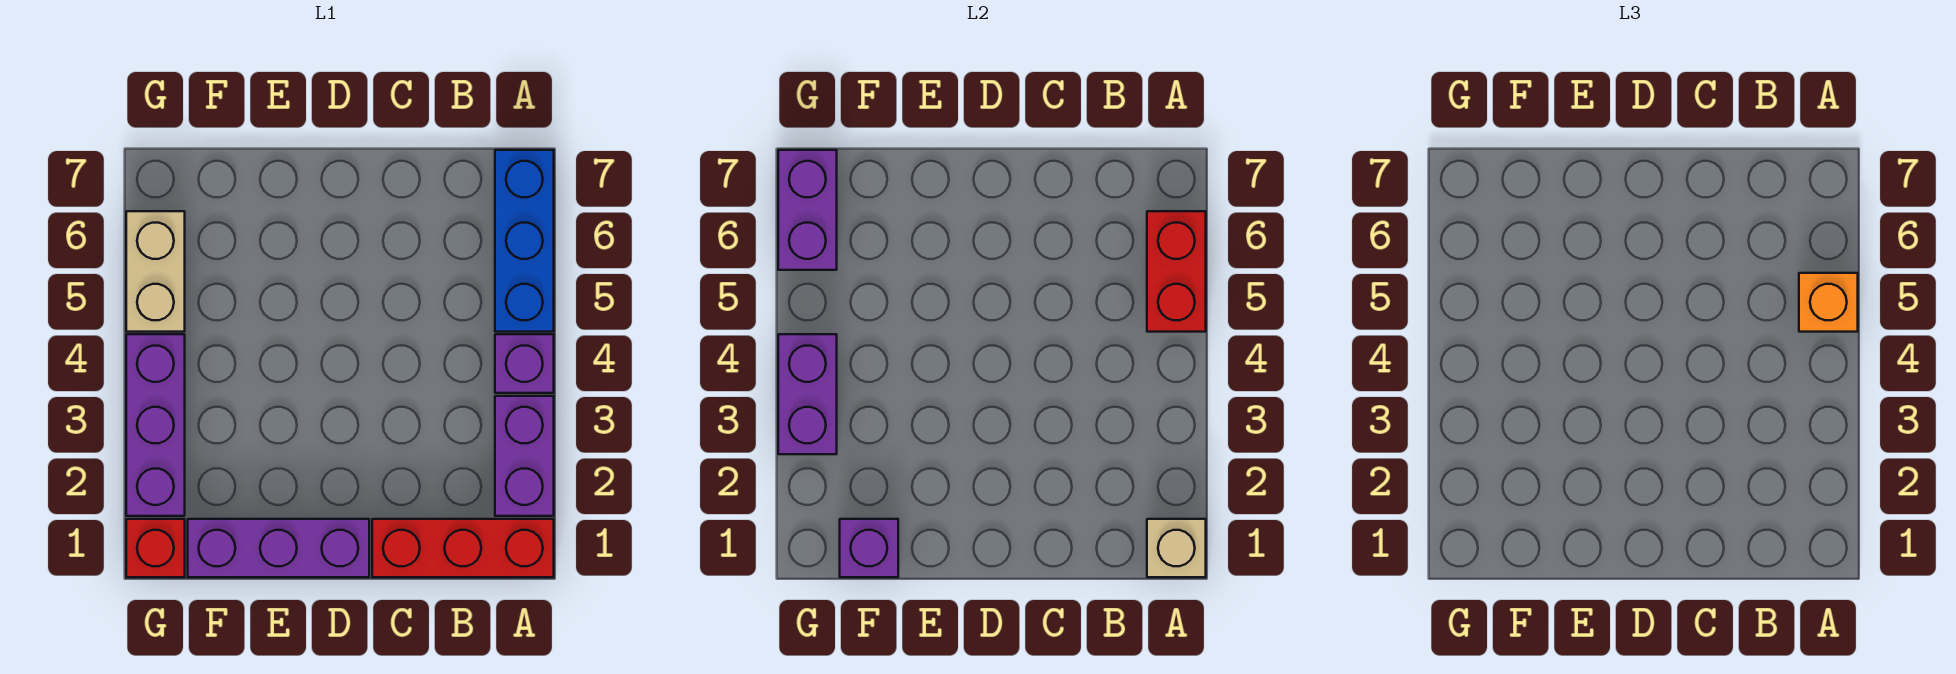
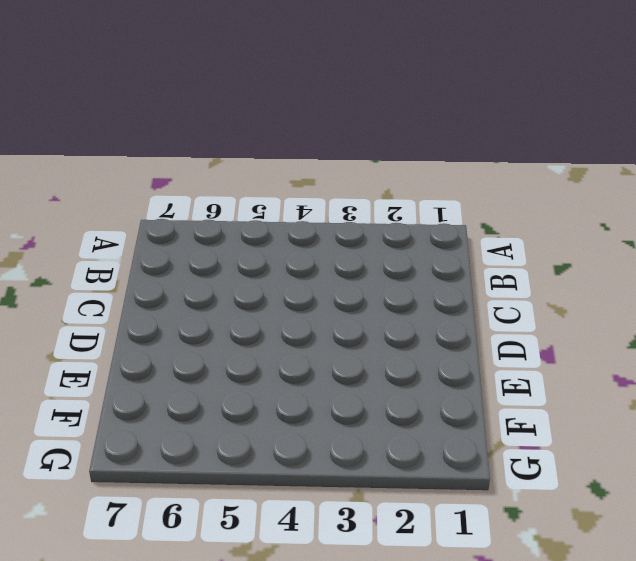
none -> red brick A1:C1 level 1
none -> purple brick A2:A3 level 1
none -> purple brick A4 level 1

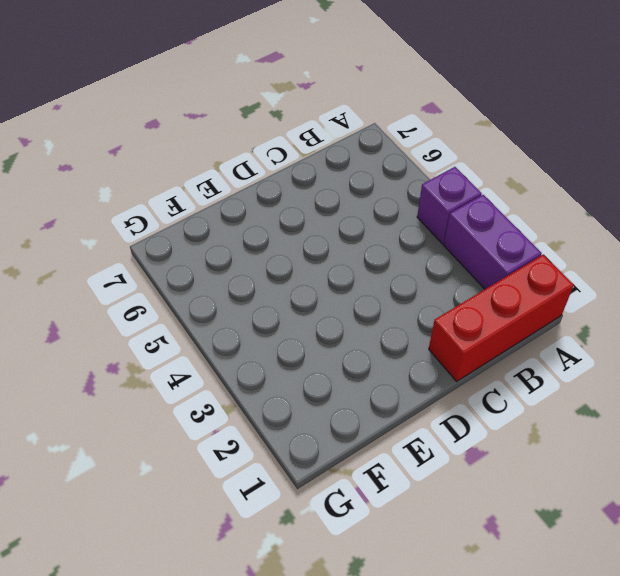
none -> blue brick A5:A7 level 1
none -> purple brick D1:F1 level 1
none -> red brick G1 level 1

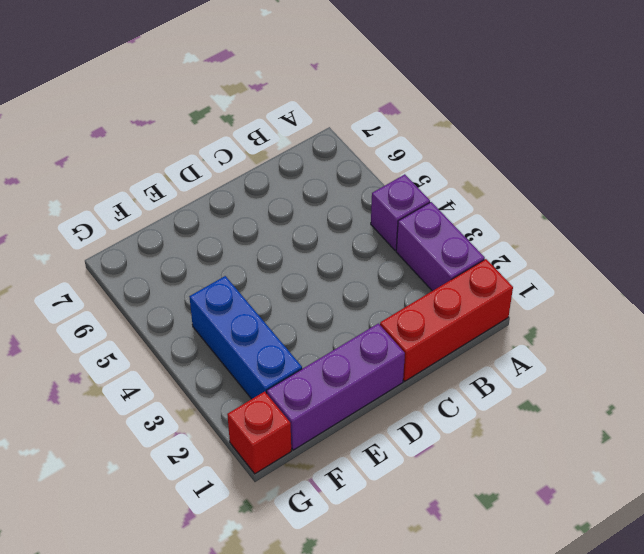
blue brick F2:F4 level 1 -> blue brick A5:A7 level 1
none -> purple brick G2:G4 level 1
none -> tan brick G5:G6 level 1
none -> tan brick A1 level 2

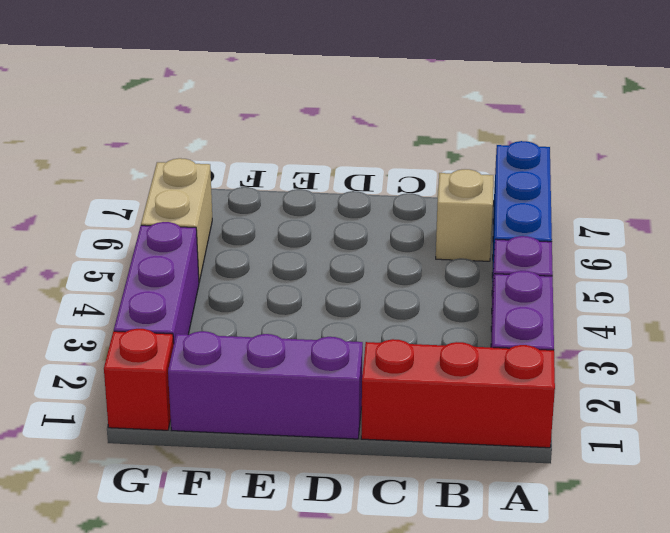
tan brick B6 level 1 -> tan brick A1 level 2
none -> red brick A5:A6 level 2
none -> purple brick F1 level 2
none -> purple brick G3:G4 level 2

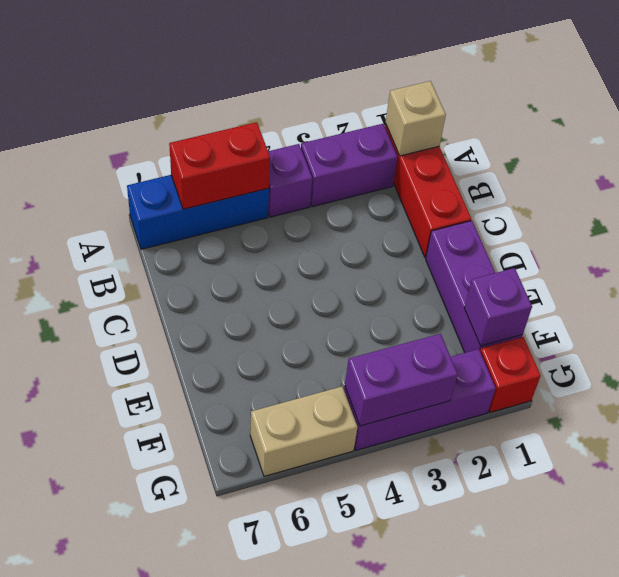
none -> purple brick G6:G7 level 2
none -> orange brick A5 level 3

